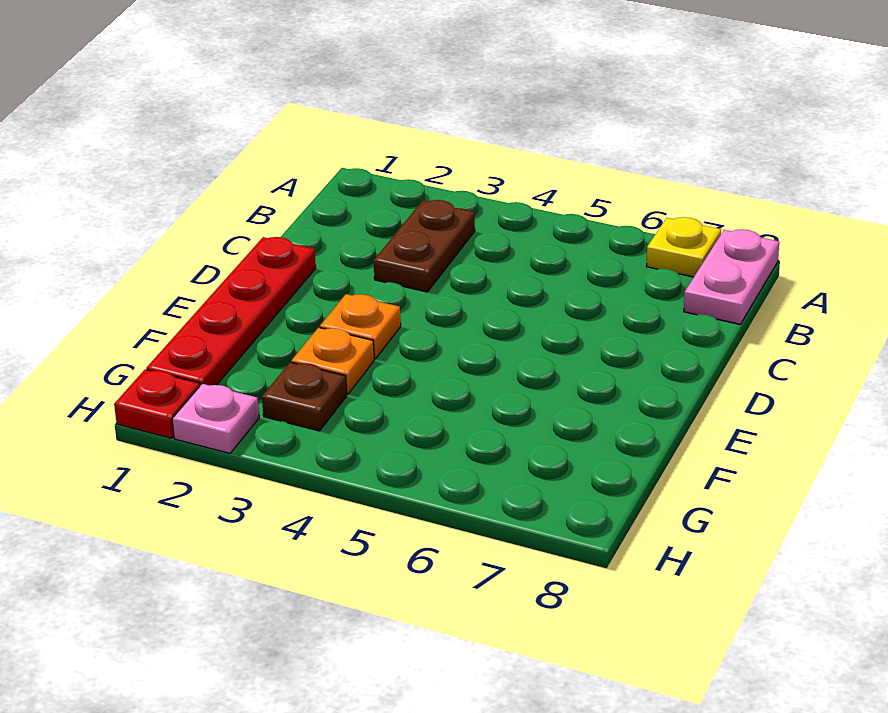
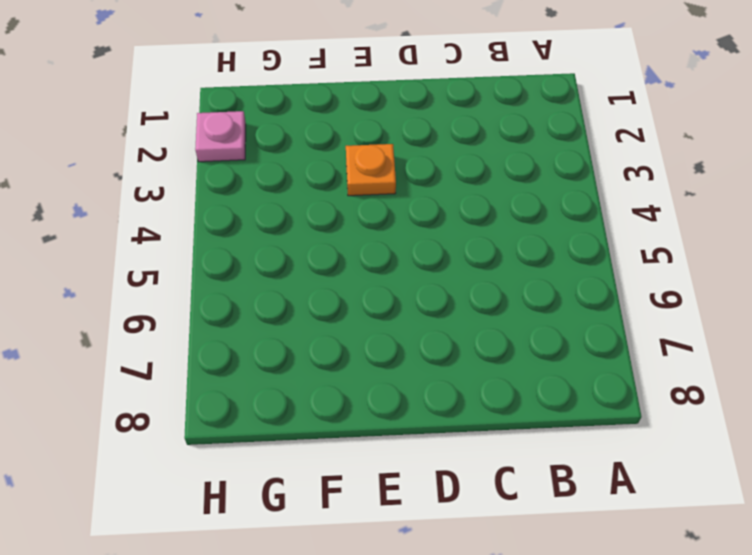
none -> yellow plate A7 level 1
none -> pink plate A8:B8 level 1

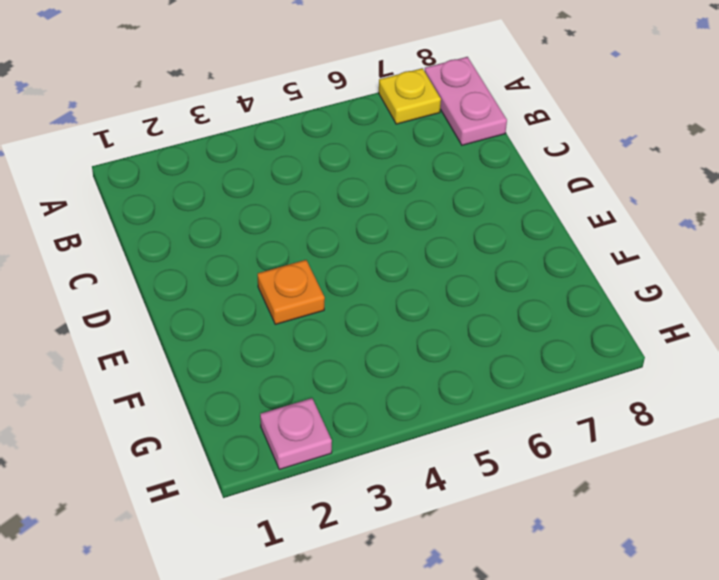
none -> brown plate B3:C3 level 1
none -> red plate D1:G1 level 1

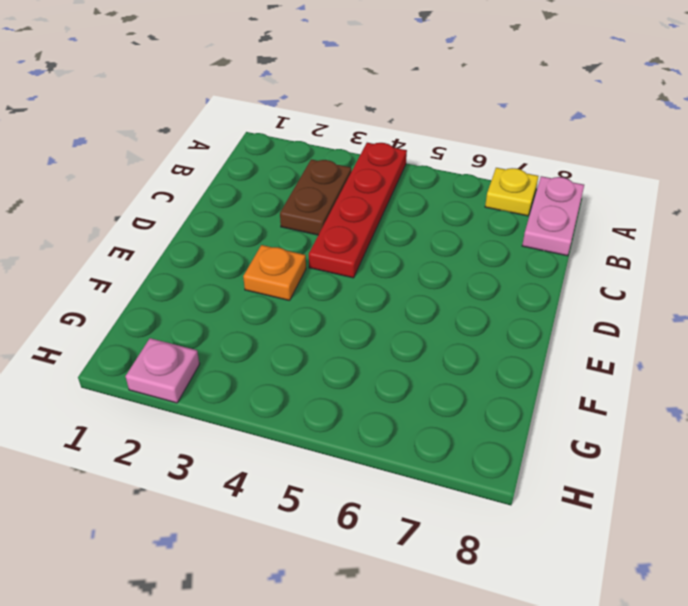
red plate A4:D4 level 1 -> red plate D1:G1 level 1
none -> orange plate F3 level 1
none -> brown plate G3 level 1

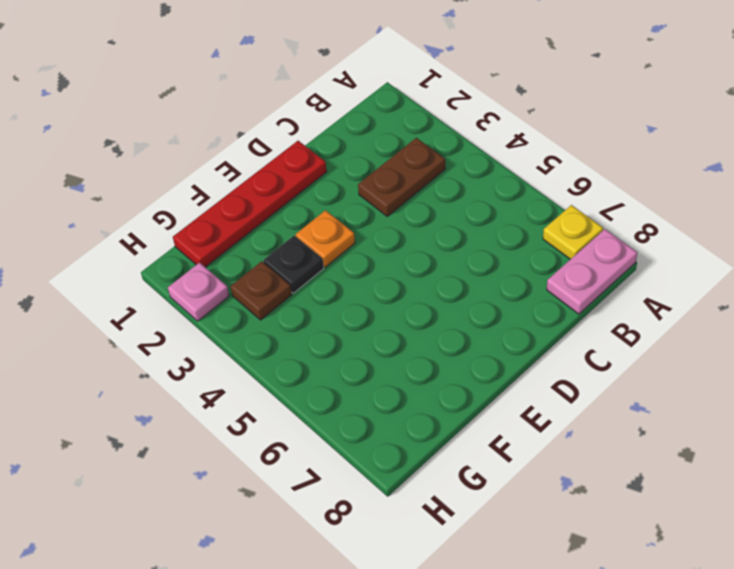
black plate F3 level 1 -> orange plate F3 level 1
none -> red plate H1 level 1

